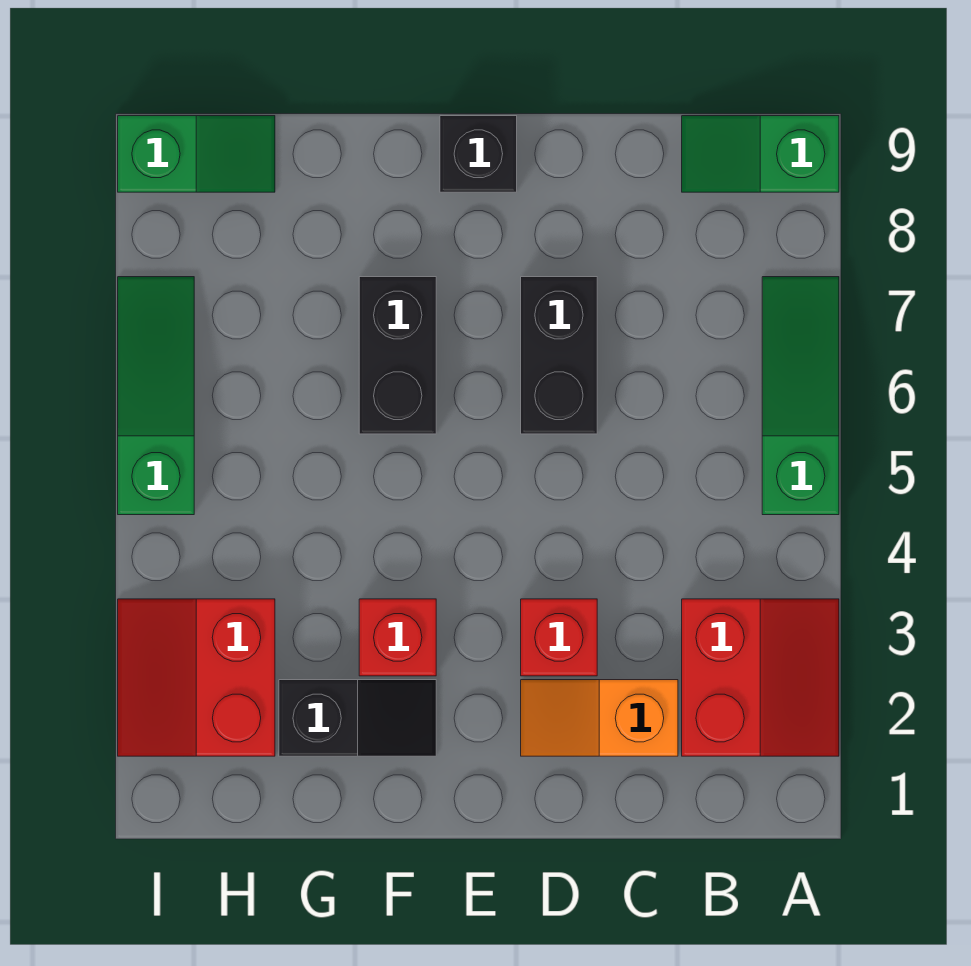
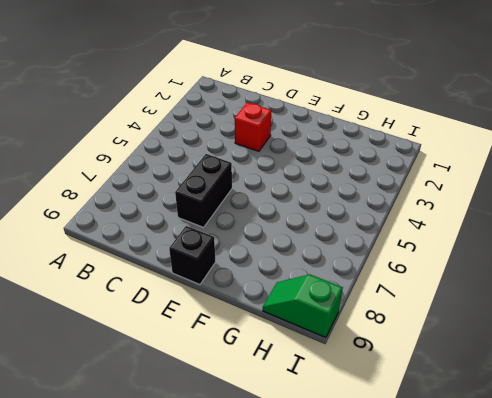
none -> red slope A2:B3 level 1 top B
none -> green slope A5:A7 level 1 top 5
none -> green slope A9:B9 level 1 top A

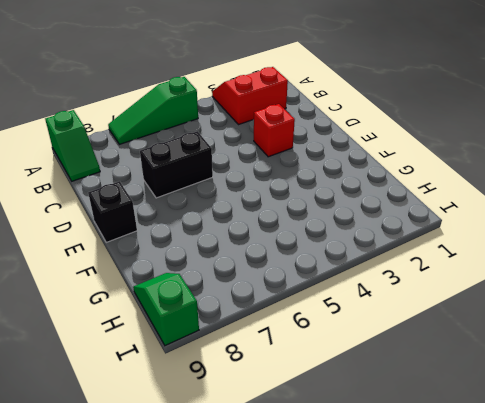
none -> orange slope C2:D2 level 1 top C
none -> black slope F2:G2 level 1 top G
none -> red brick F3 level 1

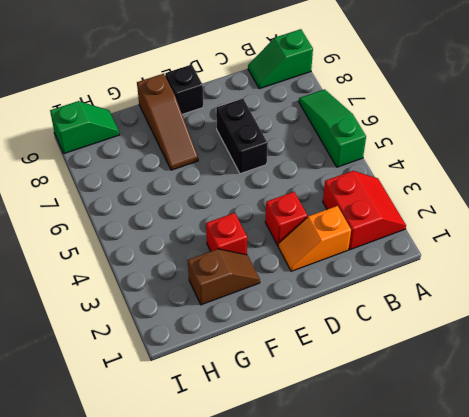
brown slope F2:G2 level 1 top G -> black slope F2:G2 level 1 top G
brown slope F7:F9 level 1 top 9 -> black brick F6:F7 level 1
none -> red slope H2:I3 level 1 top H
none -> green slope I5:I7 level 1 top 5

